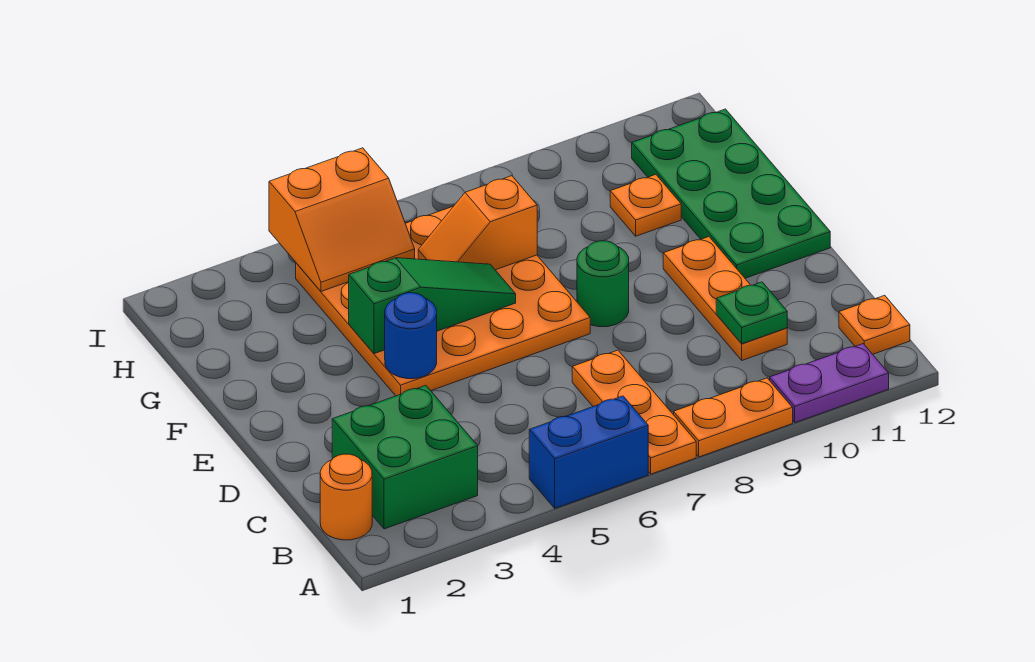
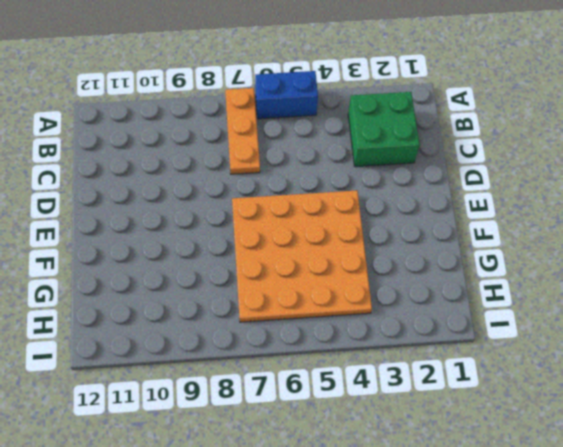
none -> orange plate A8:A9 level 1
none -> purple plate A10:A11 level 1
none -> orange round brick B1 level 1

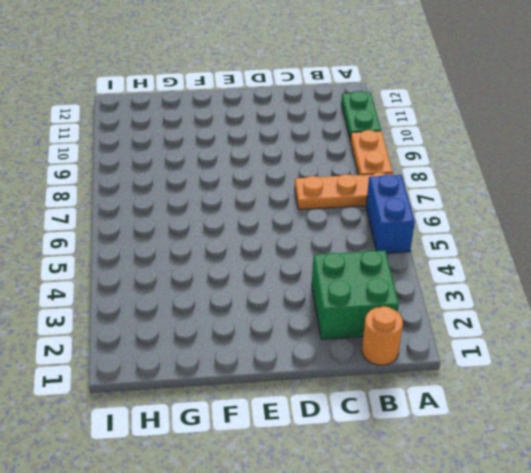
green plate A10:A11 level 1 -> purple plate A10:A11 level 1
none -> orange plate B12 level 1
none -> orange plate C10:E10 level 1
none -> orange plate E4:H7 level 1

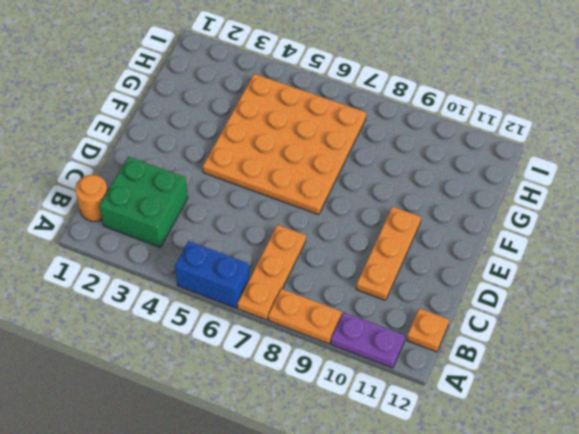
none -> green round brick E8 level 1
none -> green plate E11:H12 level 1
none -> orange plate G10 level 1

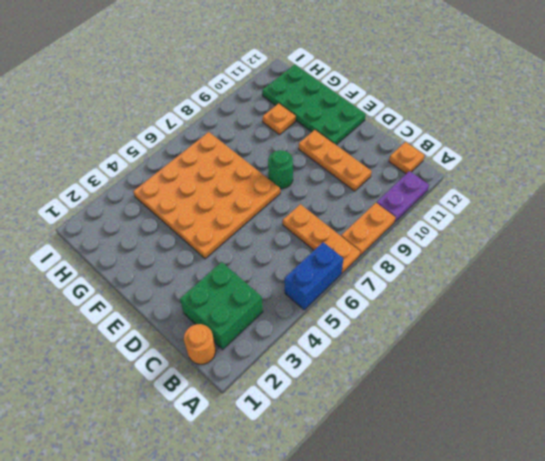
none -> green plate C10 level 2
none -> blue round brick E4 level 2
none -> green slope F4:F6 level 2 top 4

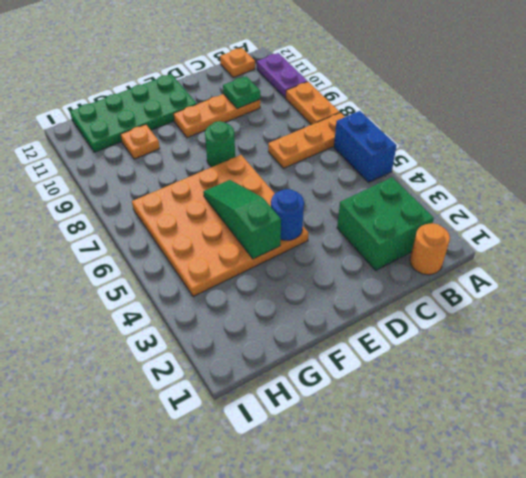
none -> orange slope G6:G7 level 2 top 7
none -> orange slope H4:I5 level 2 top I

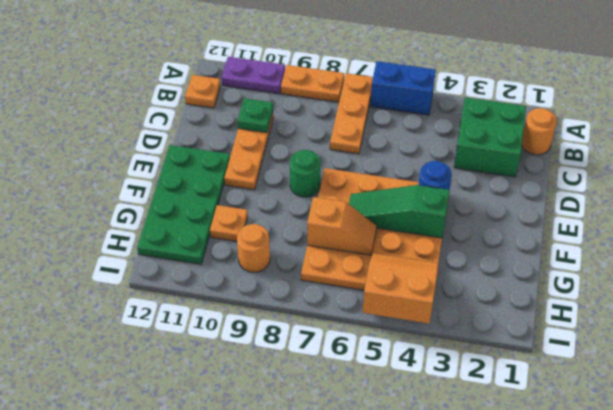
orange round brick H9 level 1 -> none

